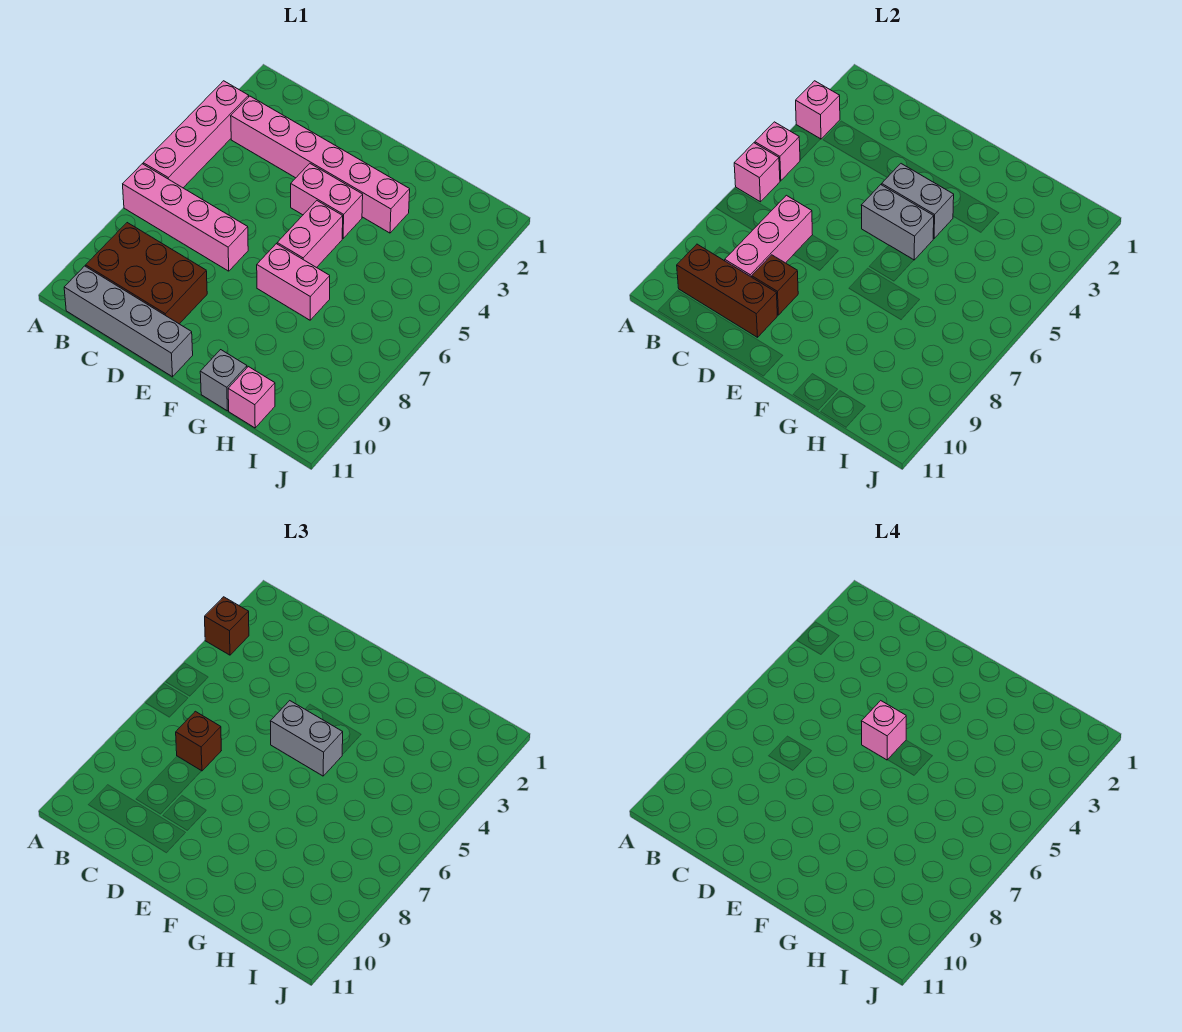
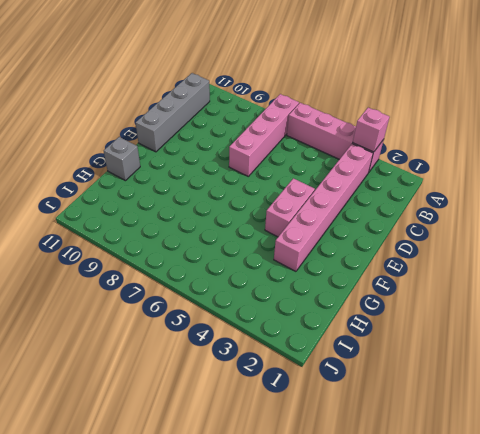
none -> brown brick B9:D10 level 1
none -> pink brick F5:F6 level 1
none -> pink brick F7:G7 level 1

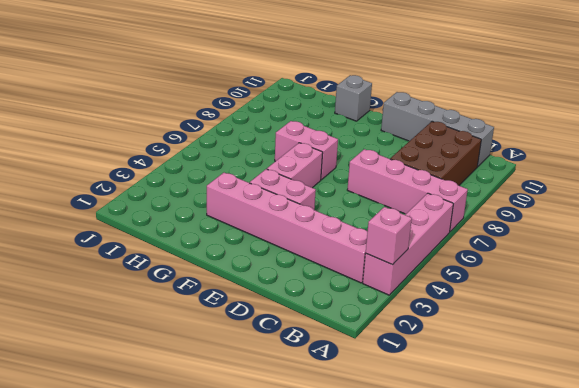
brown brick B8:C10 level 1 -> brown brick B9:D10 level 1
none -> pink brick H11 level 1
none -> pink brick A5 level 2
none -> pink brick A6 level 2

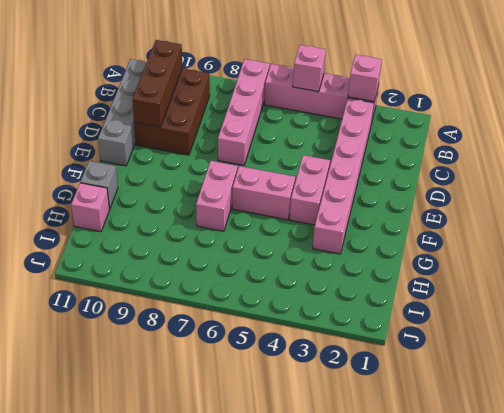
none -> pink brick A6 level 2
none -> pink brick C7:C9 level 2
none -> brown brick D9 level 2

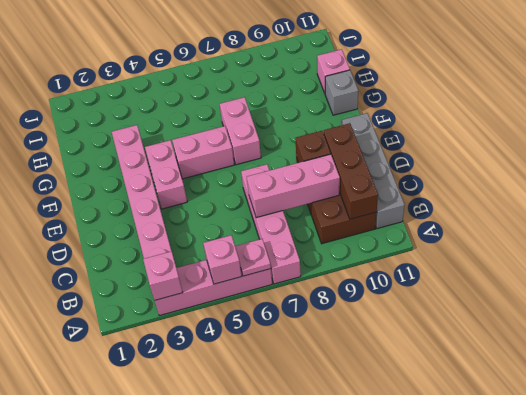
pink plate A6 level 2 -> pink brick A6 level 2
none -> grey brick E4:F4 level 2
none -> grey brick E5:F5 level 2
none -> brown brick A3 level 3

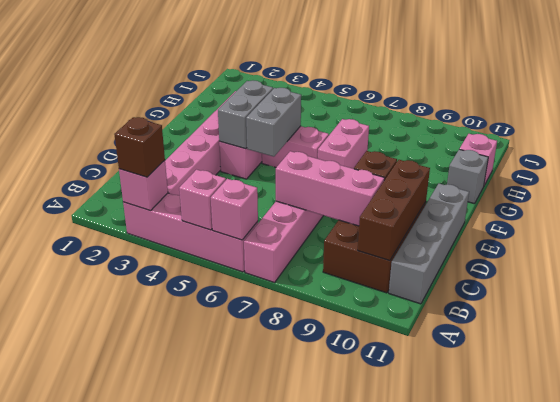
none -> brown brick C7 level 3
none -> grey brick E5:F5 level 3
none -> pink brick E5 level 4

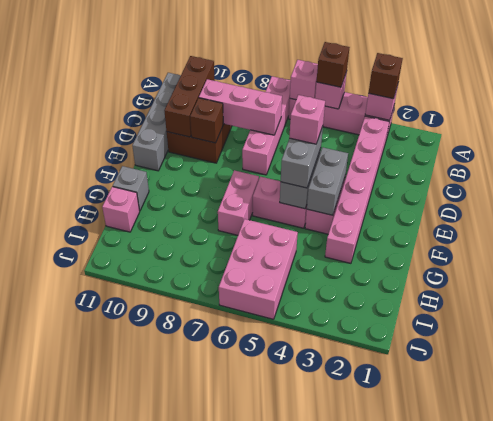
brown brick A5 level 3 -> brown brick C7 level 3
pink brick H5:J6 level 1 -> none

